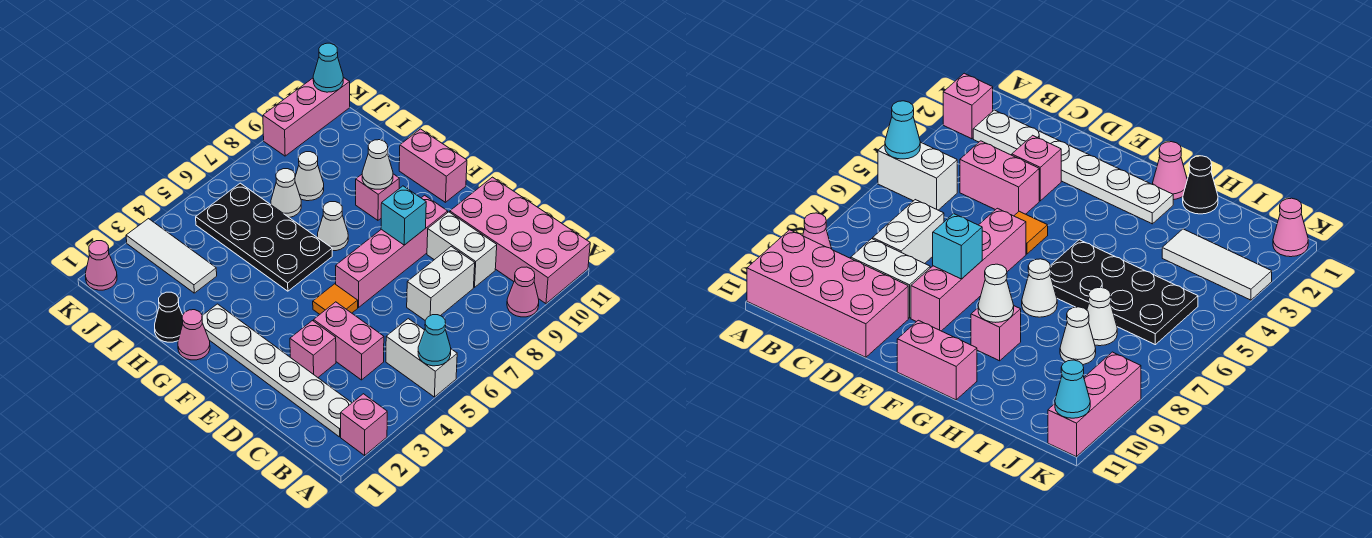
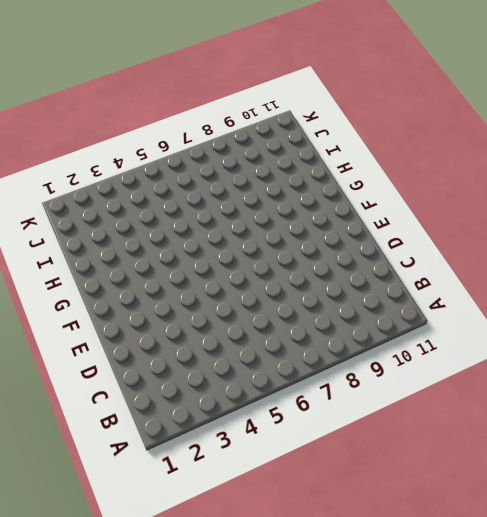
none -> pink brick A2 level 1
none -> white brick A5:B5 level 1
none -> pink cone A9 level 1

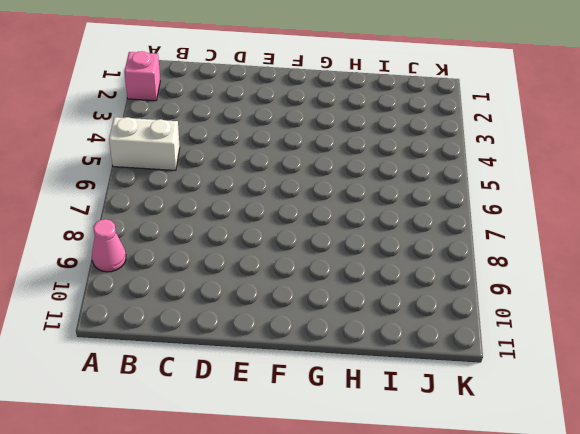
none -> pink brick A10:D11 level 1
none -> white plate B2:G2 level 1
none -> pink brick C4:D4 level 1

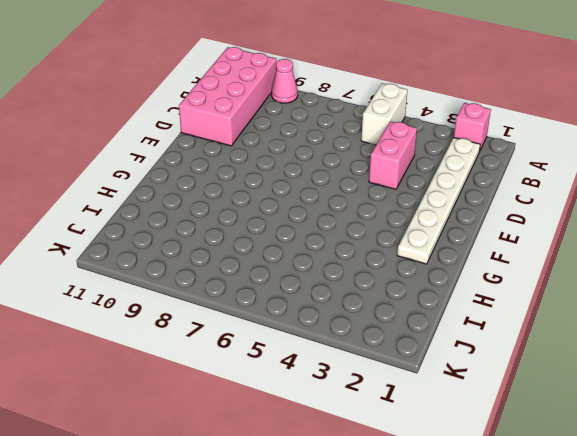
none -> white brick C7:C8 level 1
none -> white brick C9:D9 level 1
none -> pink brick D3 level 1

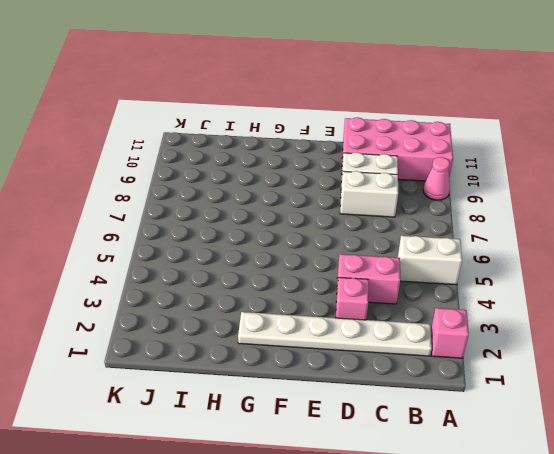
white brick C8:D8 level 1 -> white brick C7:C8 level 1
none -> orange tile E5 level 1
none -> pink brick E6:E9 level 1
none -> pink brick F11:G11 level 1

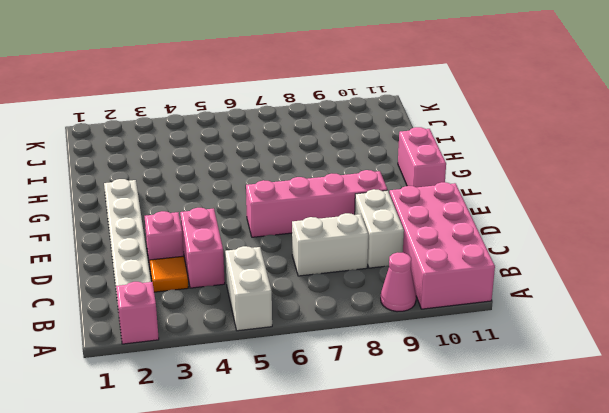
orange tile C3 level 1 -> orange tile E5 level 1
none -> pink cone G1 level 1
none -> black plate G5:J6 level 1
none -> white cone G7 level 1

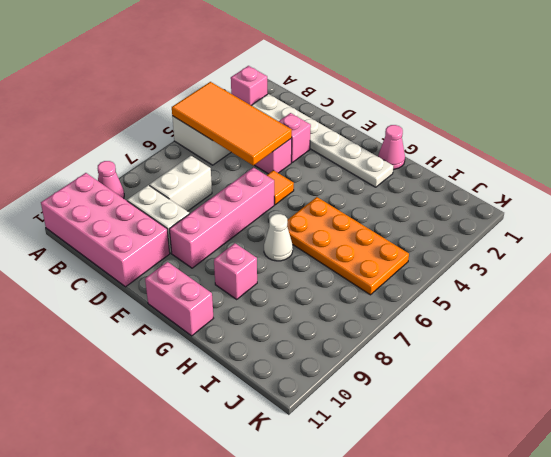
orange tile A4:D5 level 2 -> cyan cone A5 level 2
orange plate G5:J6 level 1 -> black plate G5:J6 level 1
none -> black cone H1 level 1
none -> white tile I3:K3 level 1
none -> white cone I7 level 1

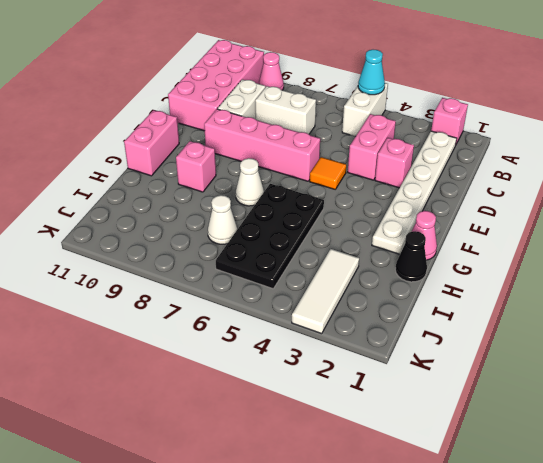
none -> white cone I8 level 1
none -> pink cone K1 level 1
none -> pink brick K9:K11 level 1

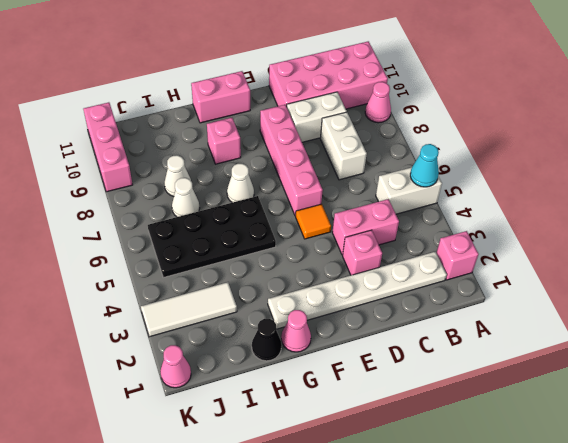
none -> cyan brick E8 level 2
none -> white cone G9 level 2
none -> cyan cone K11 level 2

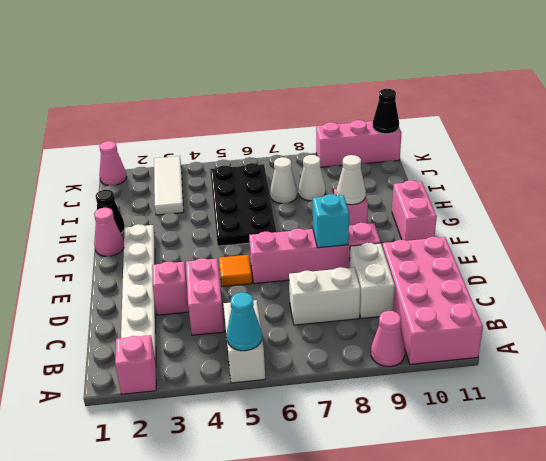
black cone K11 level 2 -> cyan cone K11 level 2
none -> white cone G7 level 1

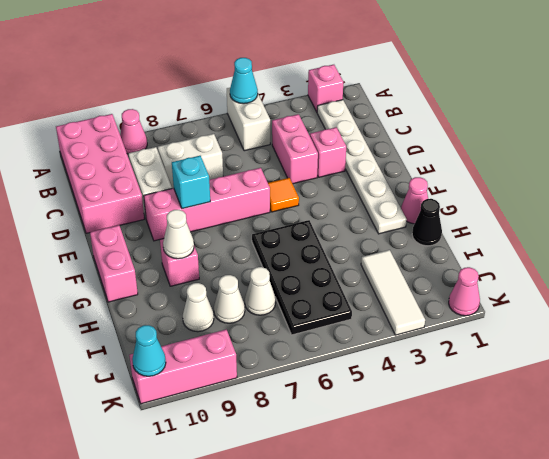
white cone I9 level 1 -> white cone G7 level 1

